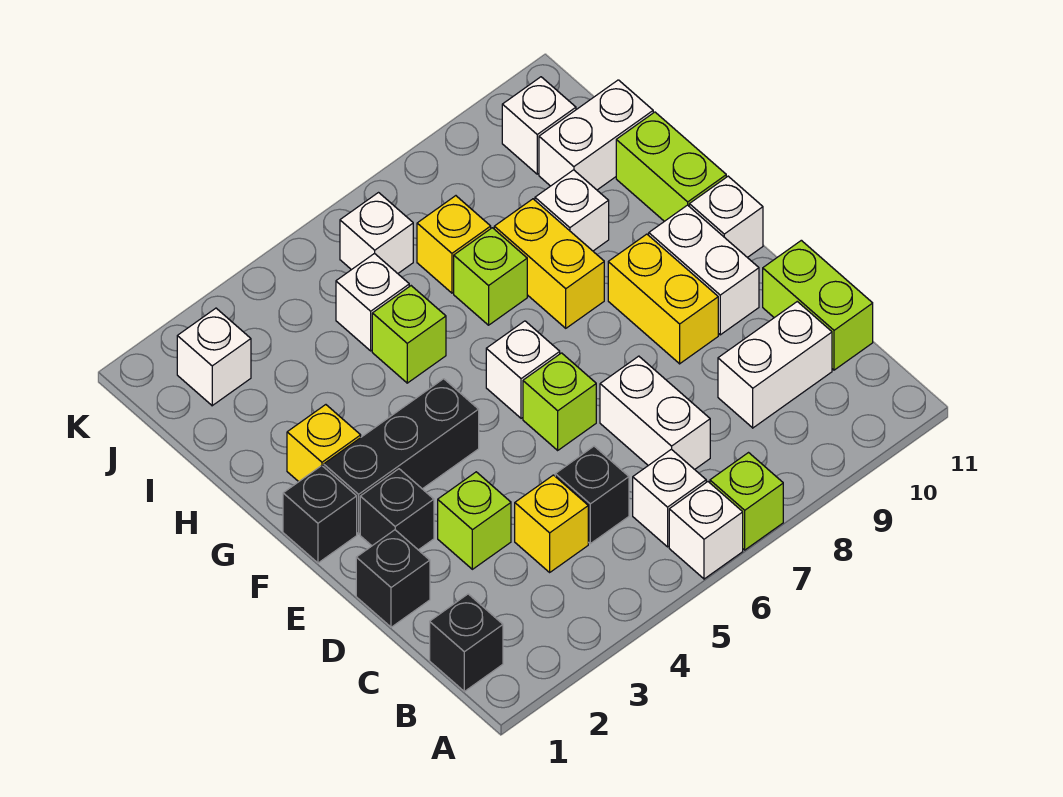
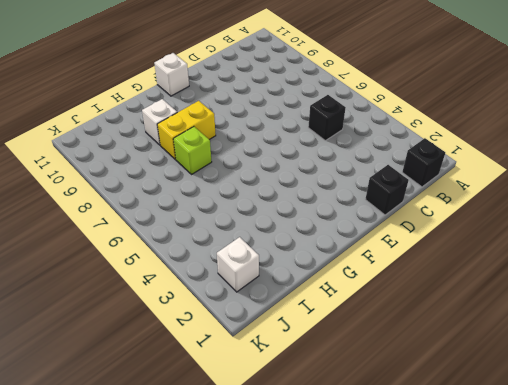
none -> white brick A6 level 1
none -> lime brick A7 level 1
none -> white brick B6 level 1
none -> yellow brick C4 level 1

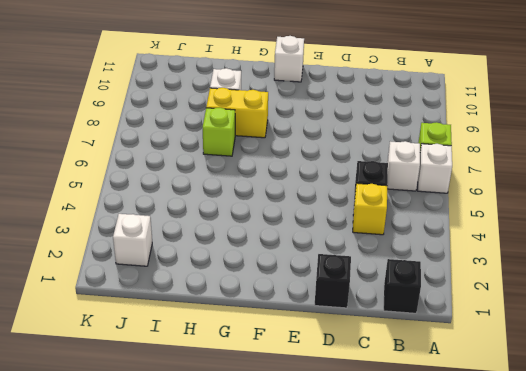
none -> white brick C7:D7 level 1
none -> white brick C9:C10 level 1
none -> lime brick C11:D11 level 1
none -> lime brick D3 level 1

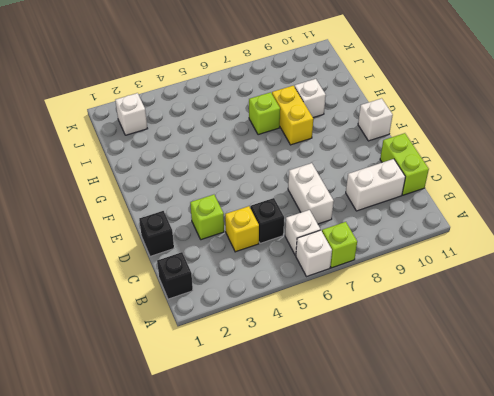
none -> black brick E2 level 1
none -> lime brick E6 level 1
none -> yellow brick E9:F9 level 1
none -> white brick E10:F10 level 1

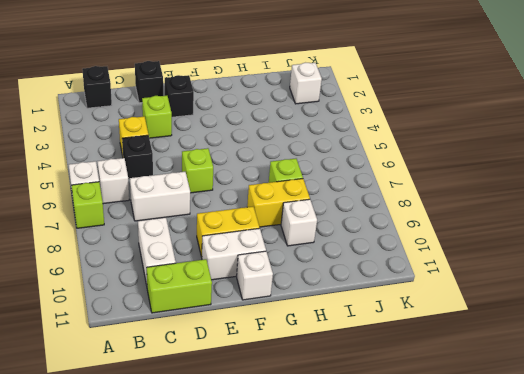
none -> black brick F1 level 1
none -> black brick F2:F4 level 1
none -> white brick F6 level 1
none -> yellow brick G2 level 1

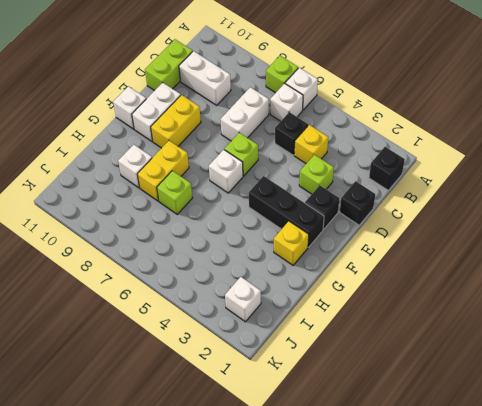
none -> black brick F1 level 1
none -> lime brick G11:H11 level 1
none -> lime brick H5 level 1
none -> white brick I5 level 1

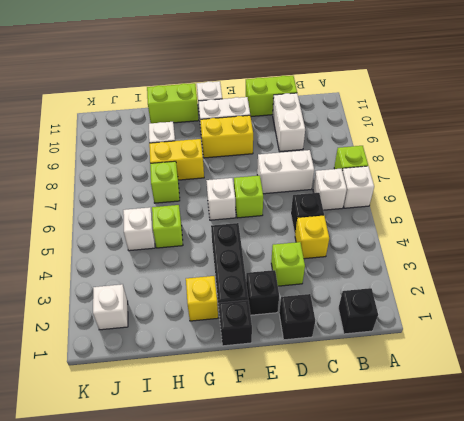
none -> yellow brick I7 level 1
none -> white brick I10:I11 level 1
none -> white brick J6 level 1
none -> white brick J10 level 1

